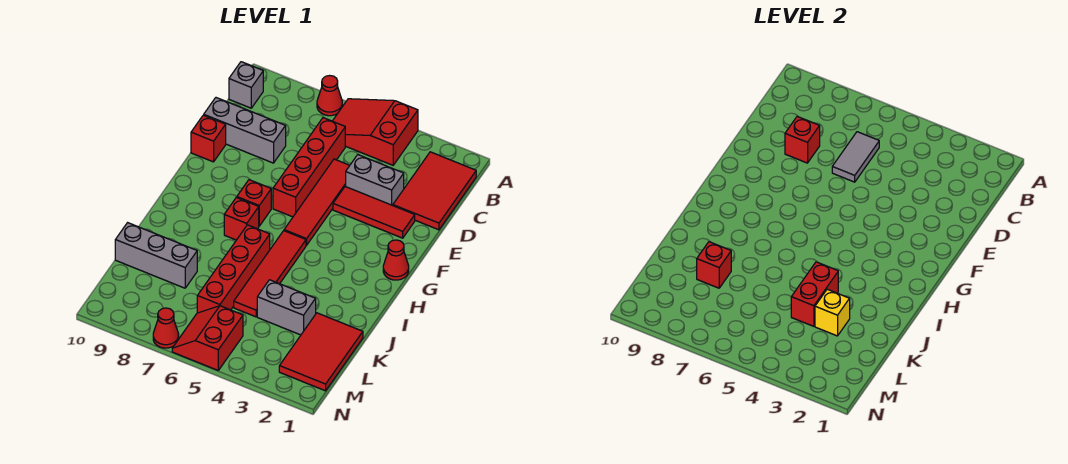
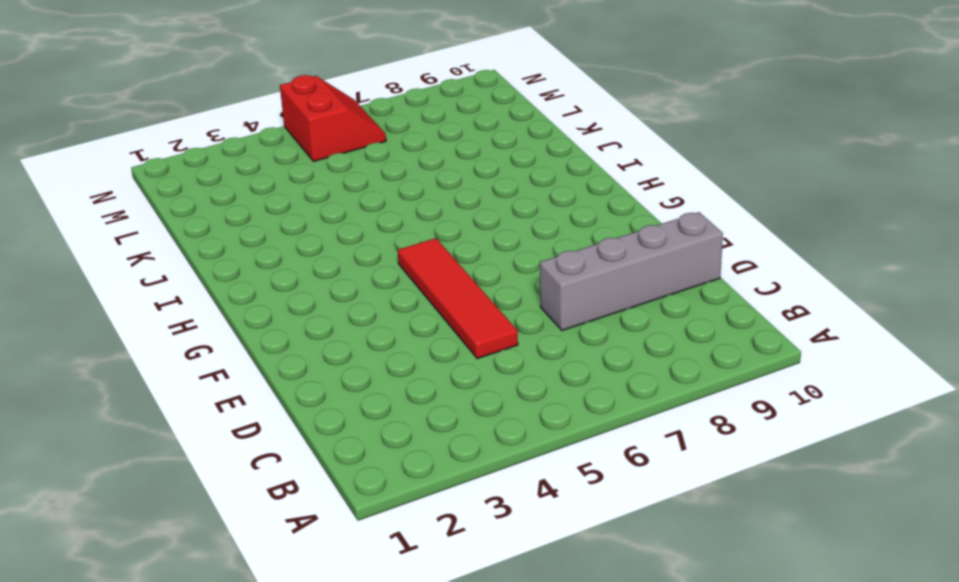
grey brick D7:D10 level 1 -> grey brick D8:D10 level 1
none -> red slope A4:B6 level 1 top 4
none -> red cone A7 level 1
none -> red tile B1:D2 level 1

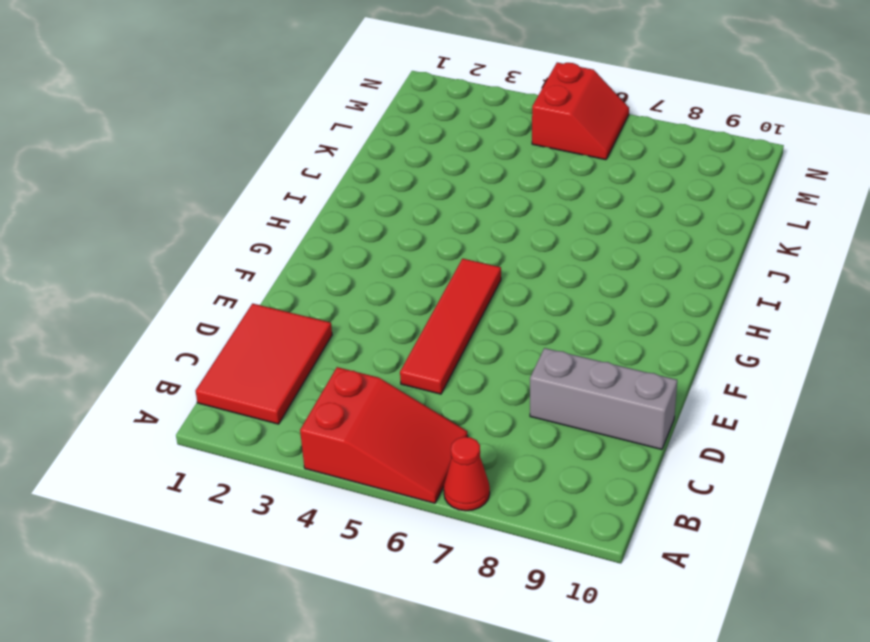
none -> grey brick B10 level 1
none -> red brick C6:F6 level 1
none -> grey brick D3:D4 level 1

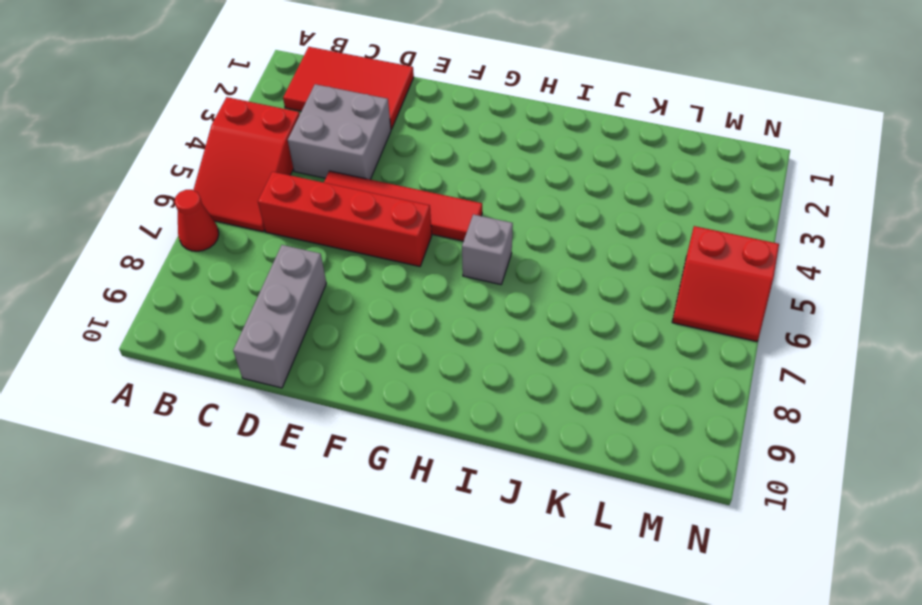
grey brick C3:D4 level 1 -> grey brick D3:D4 level 1
grey brick H6 level 1 -> grey brick B10 level 1
none -> red tile E2:E4 level 1
none -> red brick E10 level 1
none -> red cone G1 level 1

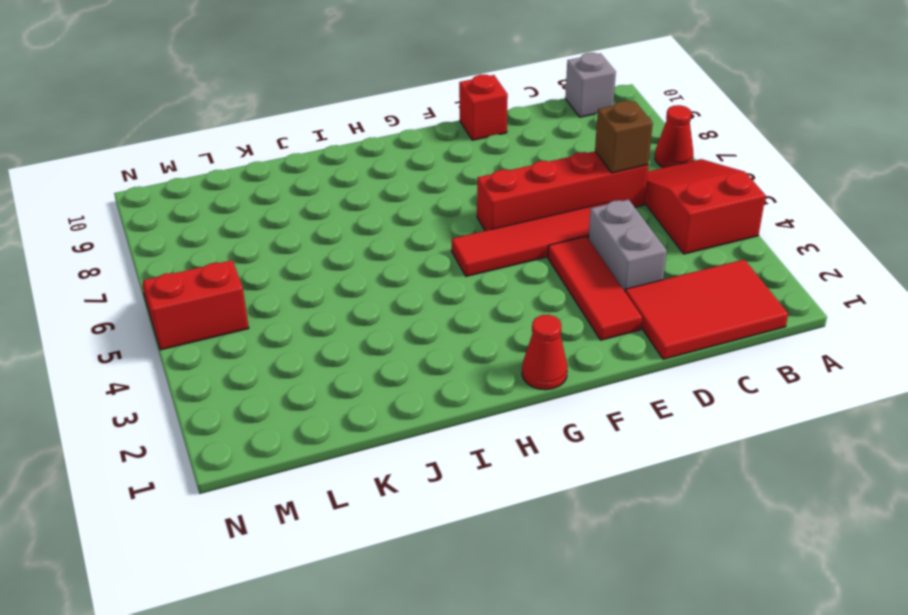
brown brick C6 level 2 -> grey tile C6:D6 level 2
none -> grey brick D8:D10 level 1
none -> red brick G7 level 1
none -> red tile H5:K5 level 1

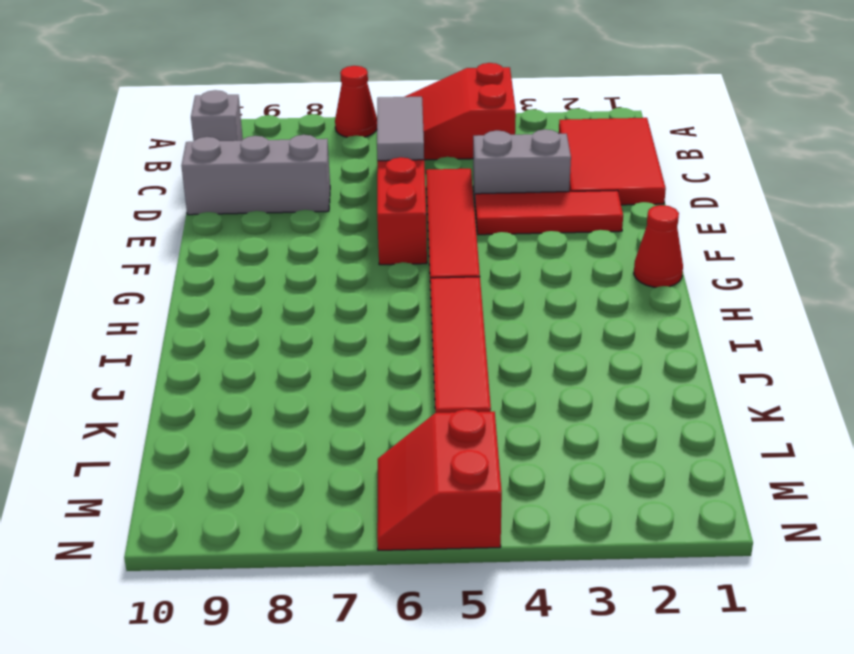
none -> red brick E10 level 1
none -> red brick G7 level 1
none -> red brick H7 level 1

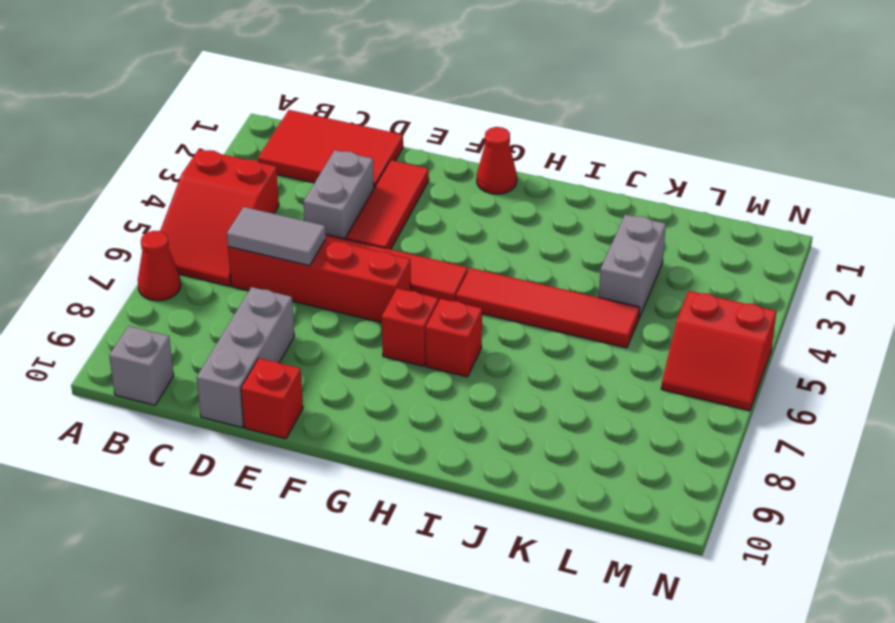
none -> red brick I6:L6 level 1
none -> red tile K1:M2 level 1
none -> grey brick K8:K10 level 1

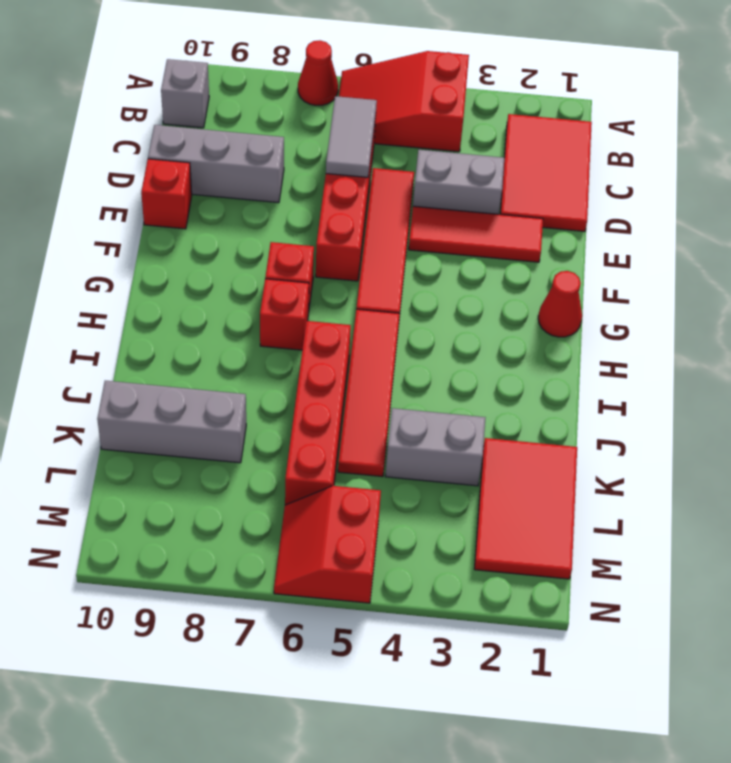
none -> red cone N7 level 1
none -> red brick D8 level 2
none -> red brick J4:K4 level 2

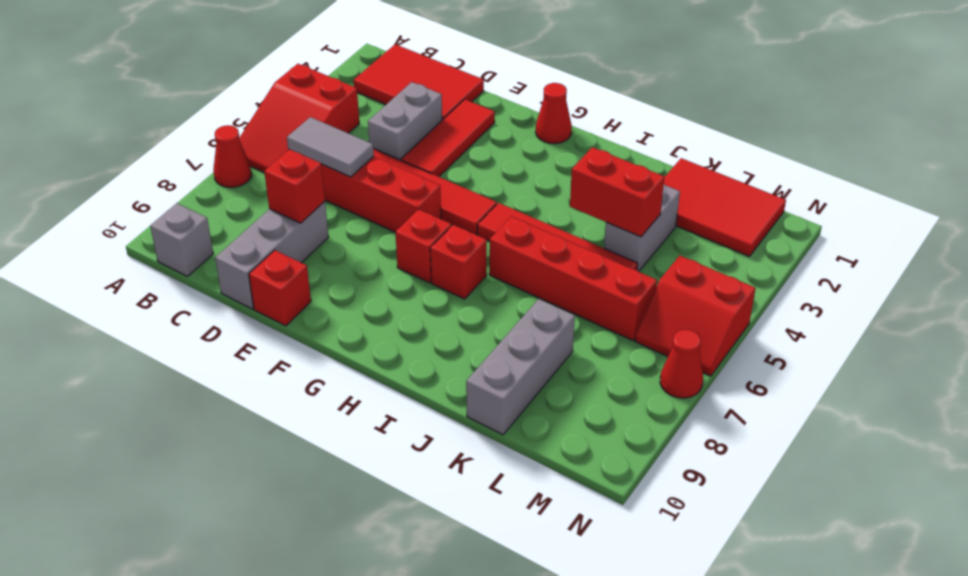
none -> yellow brick K3 level 2
none -> red brick K8 level 2

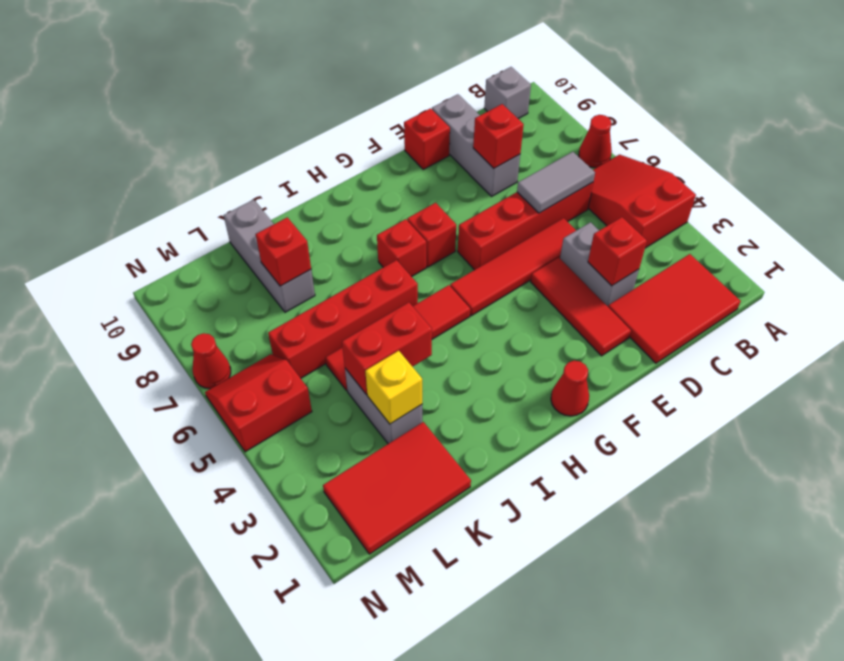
red brick D3 level 2 -> none

